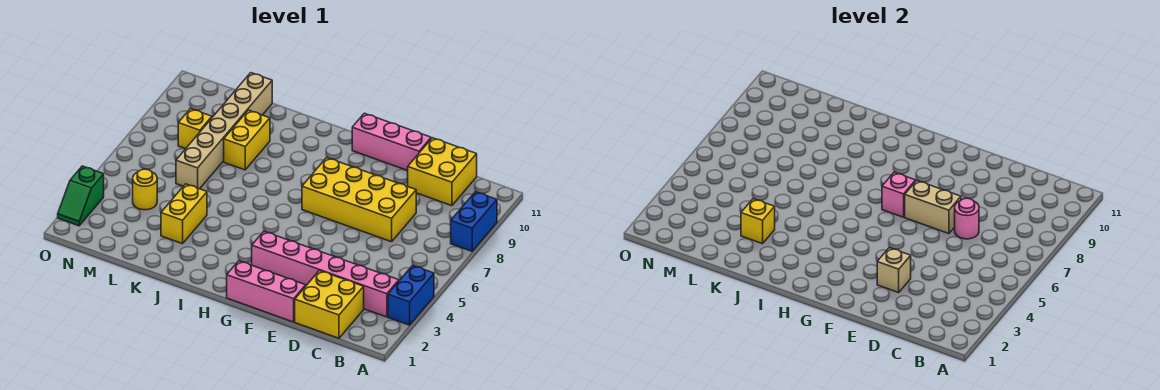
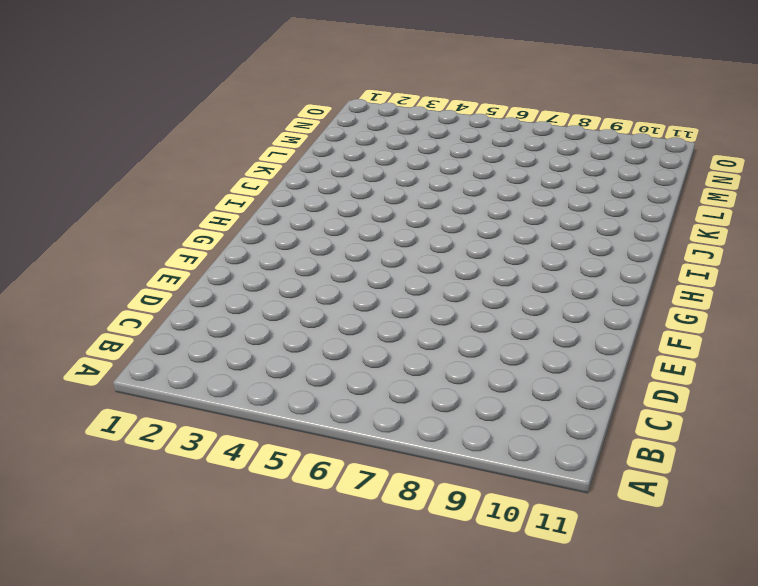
none -> blue brick A3:A4 level 1
none -> blue brick A8:A9 level 1
none -> pink brick B3:G3 level 1

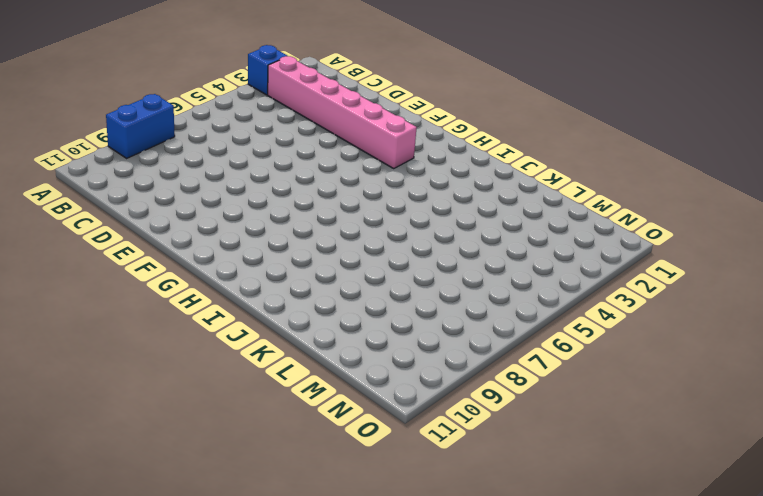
blue brick A3 level 1 -> blue brick A3:A4 level 1
none -> yellow brick C1:D2 level 1
none -> yellow brick C10:D11 level 1
none -> yellow brick D7:G8 level 1

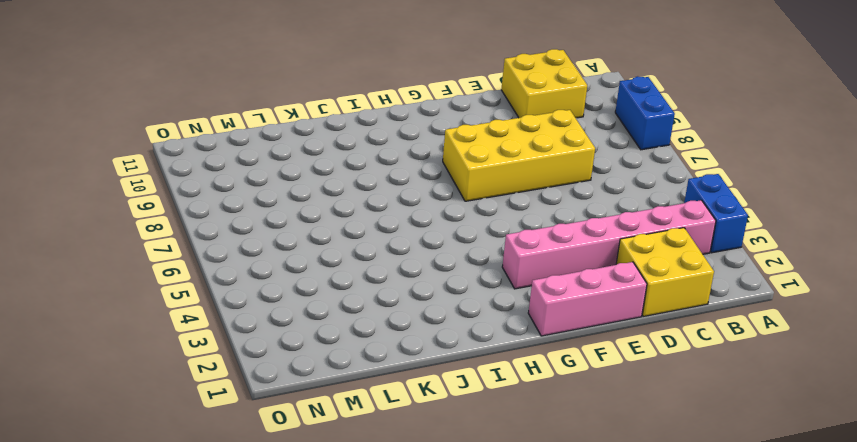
none -> pink brick E11:G11 level 1
none -> yellow brick K3:K4 level 1
none -> yellow brick K8:K9 level 1

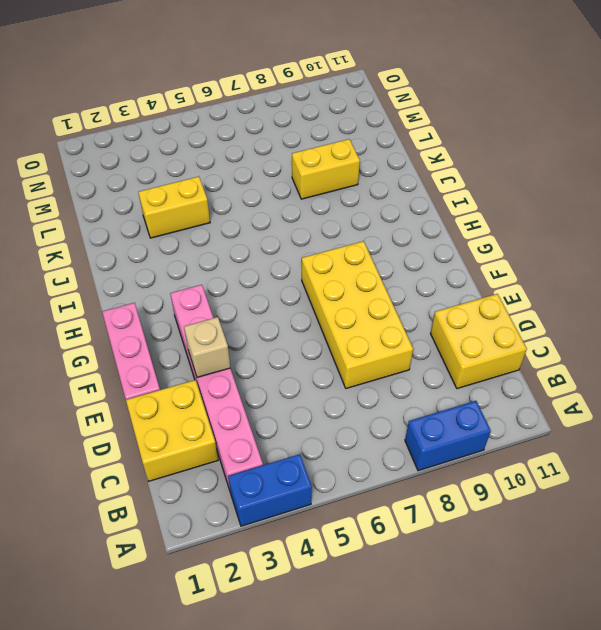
none -> pink brick E11:G11 level 1
none -> tan brick L6:L11 level 1
none -> yellow round brick M4 level 1

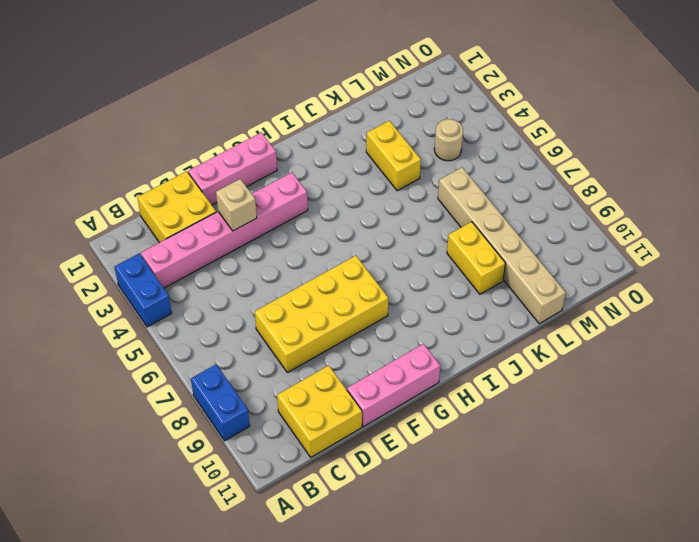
tan round brick M4 level 1 -> yellow round brick M4 level 1
none -> yellow brick M8 level 1
none -> green slope O2:O3 level 1 top 3
none -> pink round brick D7 level 2

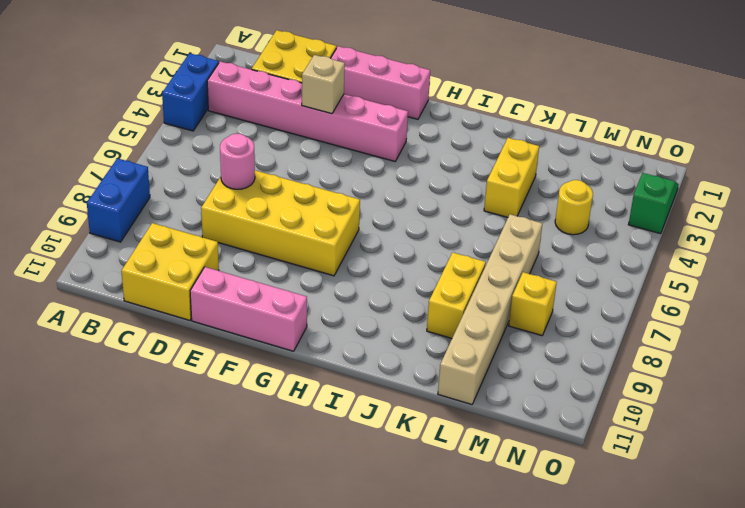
none -> tan brick E7:F7 level 2
none -> pink brick G7 level 2
none -> yellow brick K3 level 2

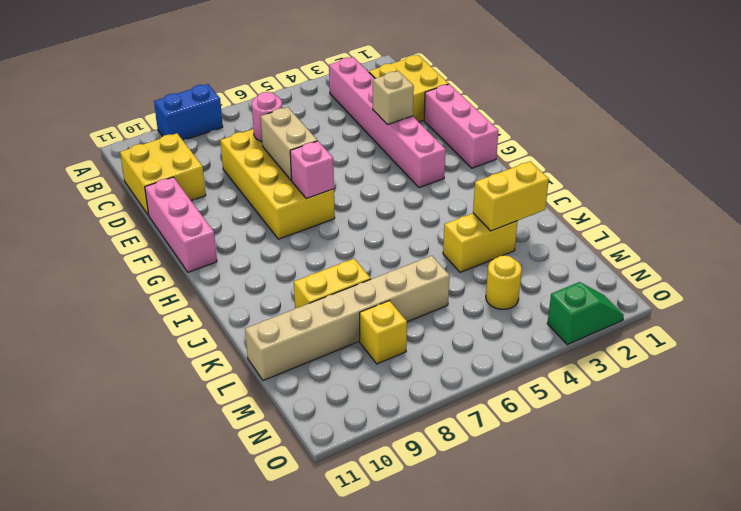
yellow brick K2:K3 level 2 -> yellow brick K3 level 2
none -> blue brick A3:A4 level 1

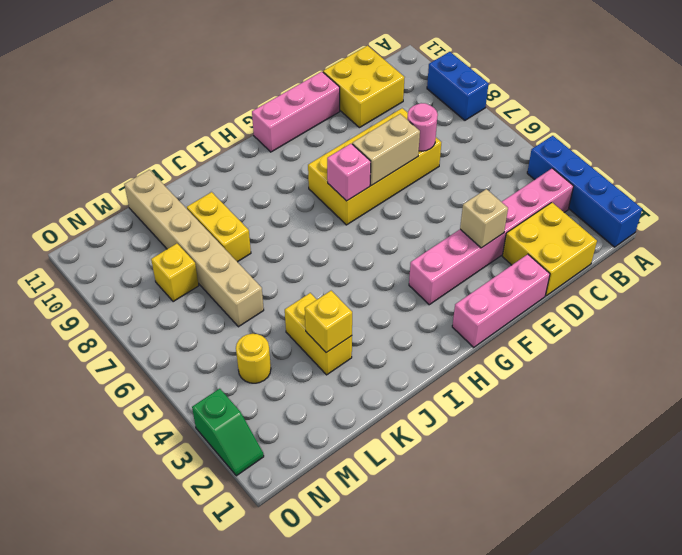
blue brick A1:A4 level 1 -> blue brick A3:A4 level 1

